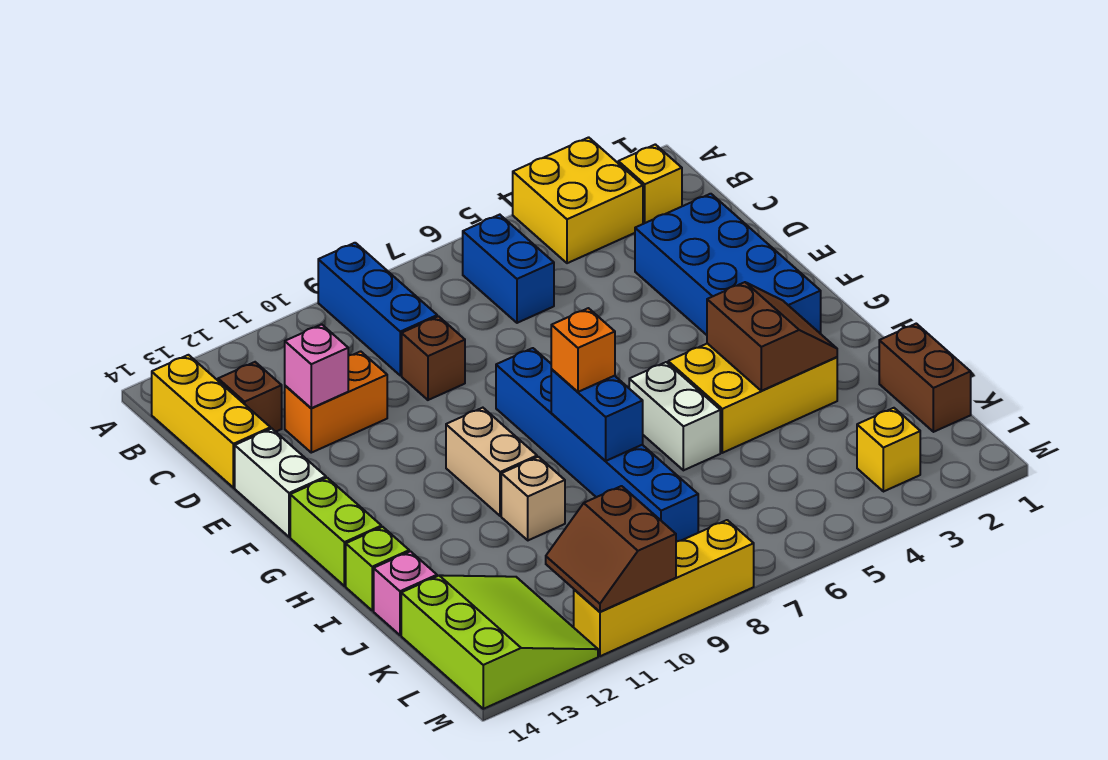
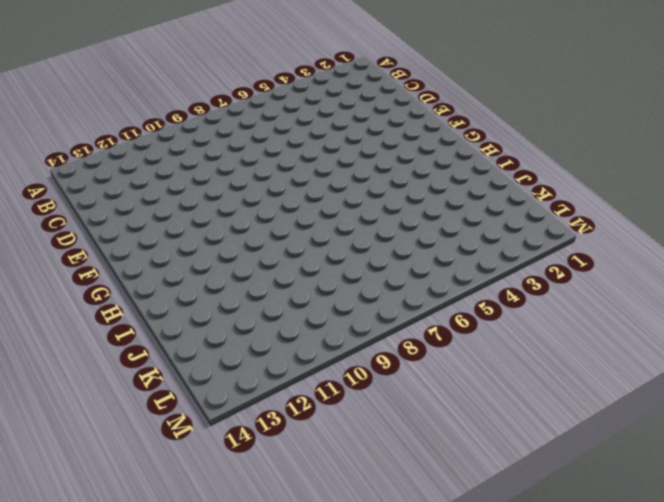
none -> yellow brick A3:B4 level 1
none -> blue brick A9:C9 level 1
none -> yellow brick B2 level 1

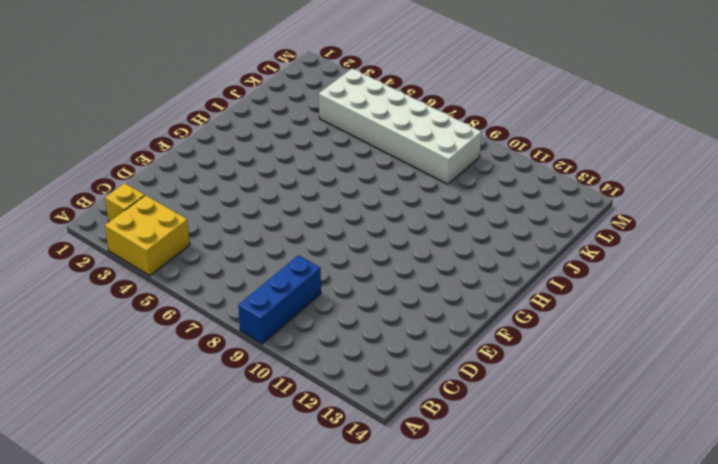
white brick K4:L9 level 1 -> blue brick F8:K8 level 1
none -> blue brick B6:C6 level 1
none -> yellow brick B14:D14 level 1
none -> brown brick C13 level 1

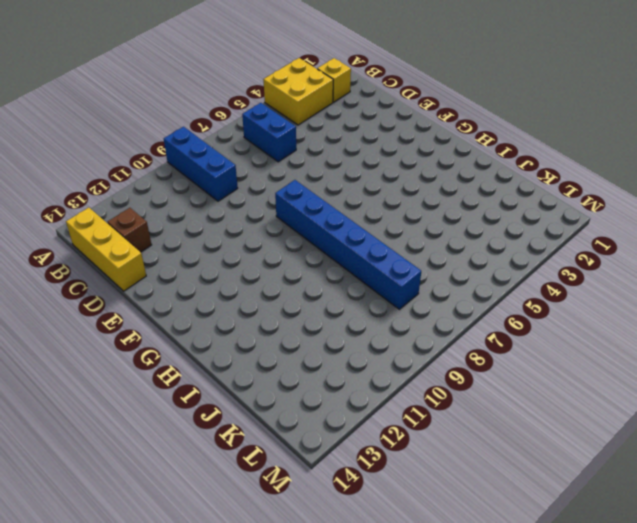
none -> blue brick D2:G3 level 1
none -> brown brick D9 level 1
none -> orange brick D11:D12 level 1

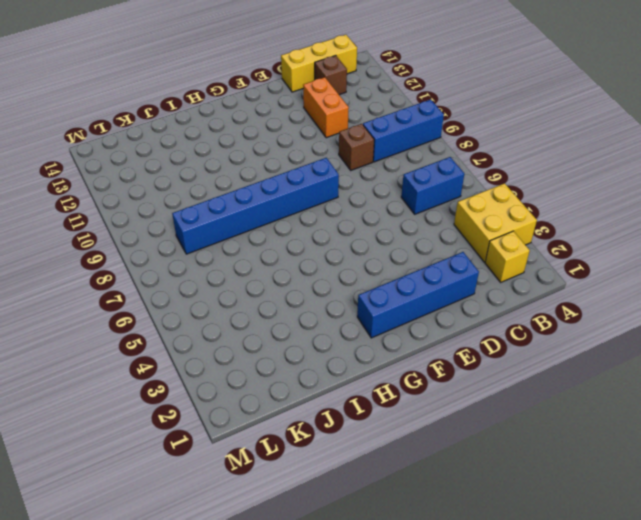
blue brick D2:G2 level 1 -> blue brick D2:G3 level 1
none -> white brick E14:F14 level 1
none -> tan brick G10:H10 level 1
none -> lime brick G14:H14 level 1

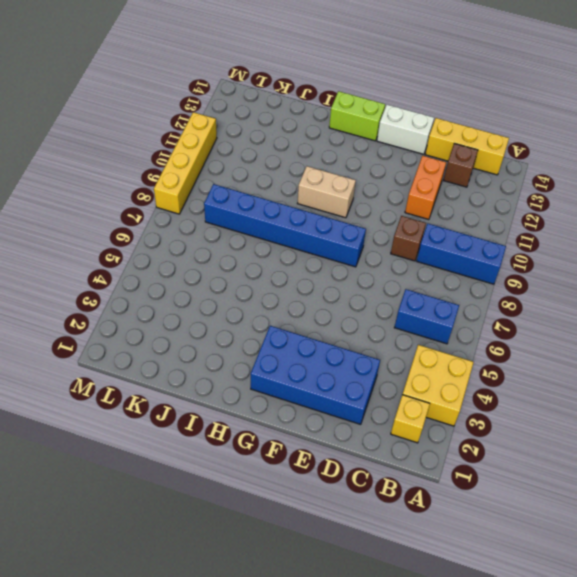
none -> yellow brick H3:I5 level 1
none -> white brick H6:I6 level 1
none -> tan brick I10 level 1

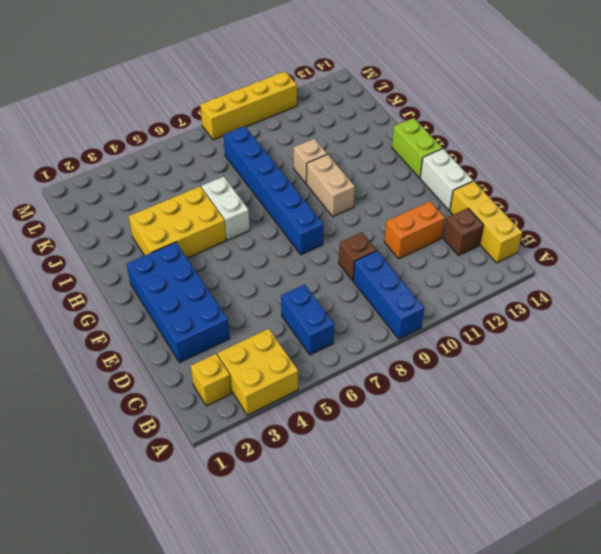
none -> lime brick I14 level 1
none -> brown brick J1:K1 level 1
none -> pink brick J14 level 1

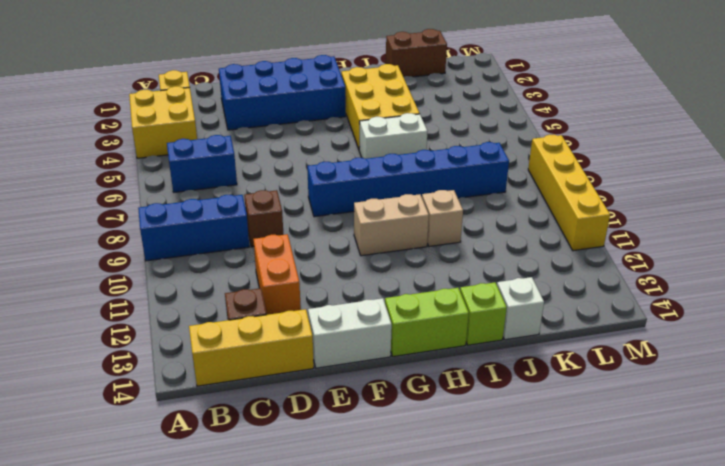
white brick J14 level 1 -> pink brick J14 level 1
none -> lime slope K12:M14 level 1 top 14
none -> yellow brick L3 level 1
none -> pink brick D12 level 2

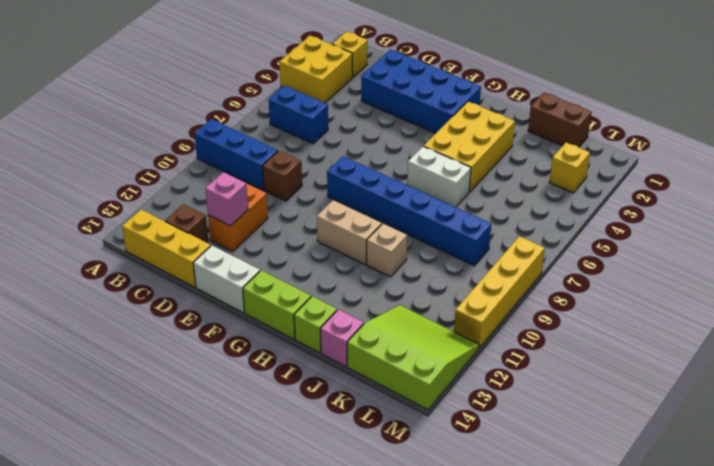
none -> brown slope H3:I4 level 2 top 4
none -> blue brick H8:I8 level 2
none -> brown slope L10:M11 level 2 top 10

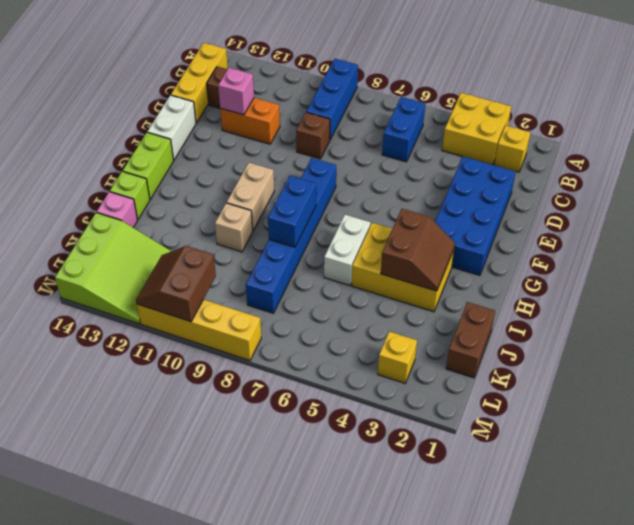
none -> orange brick H8 level 3

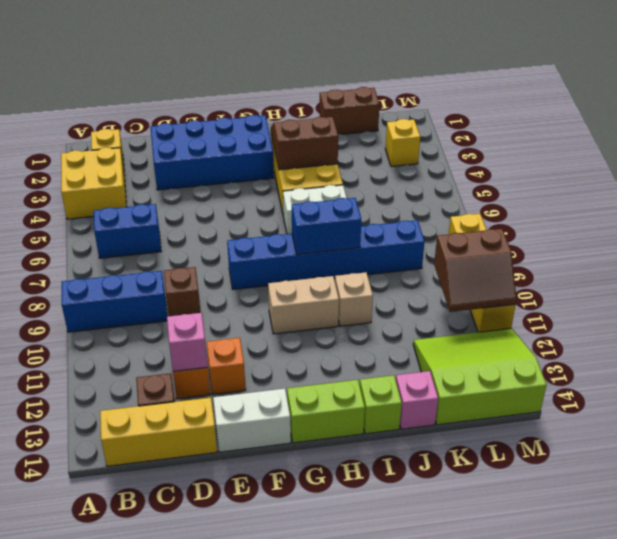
orange brick E12 level 1 -> orange brick H8 level 3

